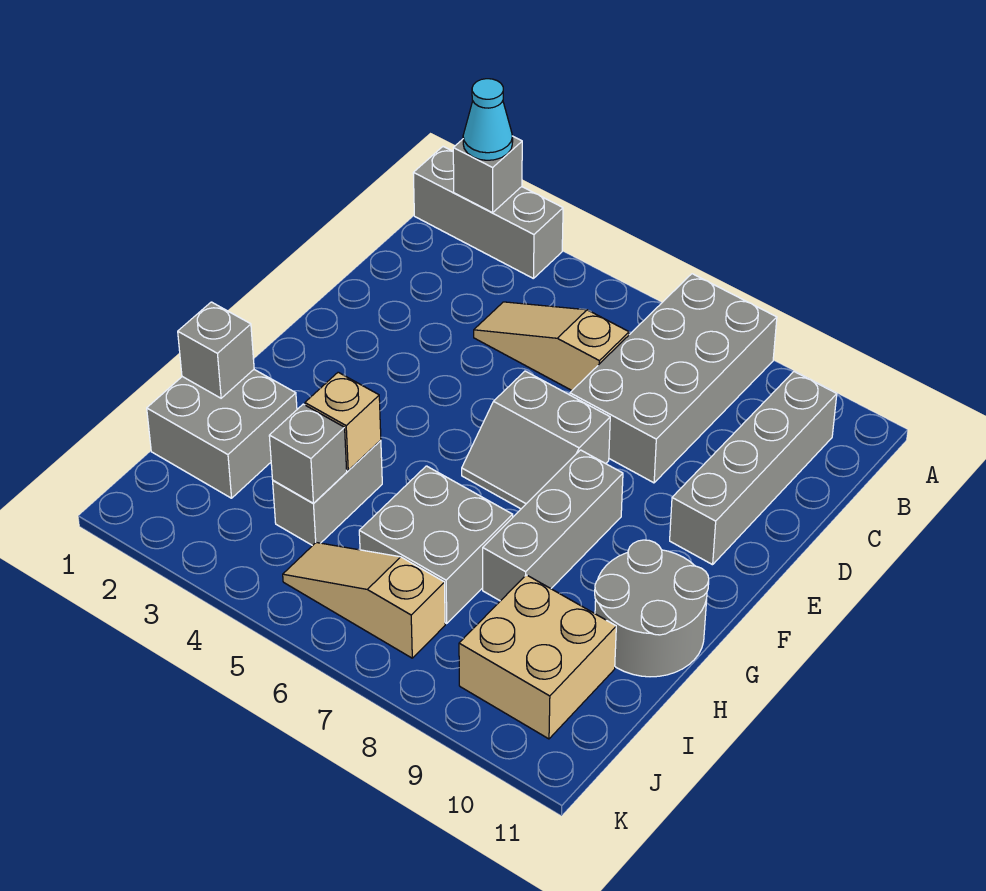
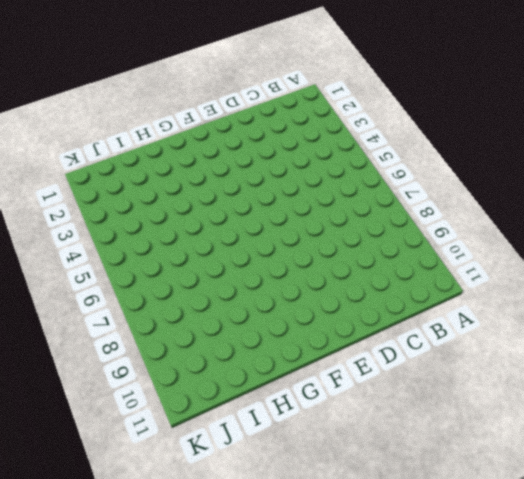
none -> grey brick A1:A3 level 1
none -> grey brick A7:D8 level 1
none -> grey brick B10:E10 level 1

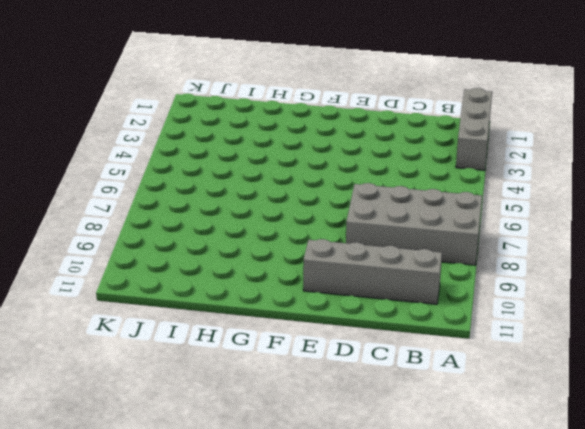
none -> tan slope C4:C6 level 1 top 6
none -> grey slope E6:F7 level 1 top E
none -> grey brick F8:H8 level 1

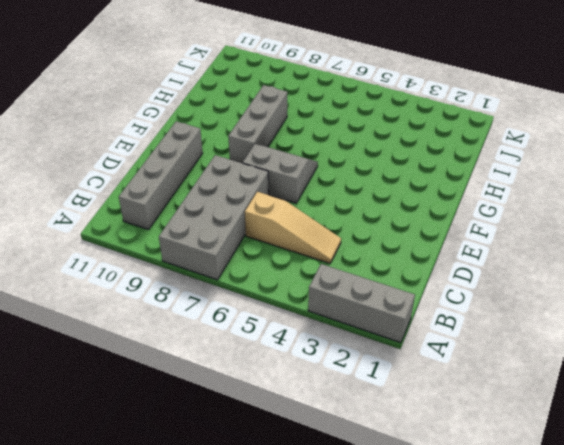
none -> grey round brick G10:H11 level 1
none -> grey brick H1:I2 level 1
none -> grey brick H4:I4 level 1

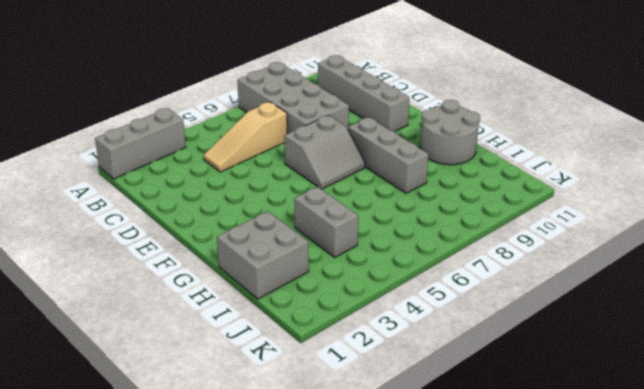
none -> grey brick H6:I7 level 1
none -> tan brick I9:J10 level 1
none -> tan slope J5:J7 level 1 top 7

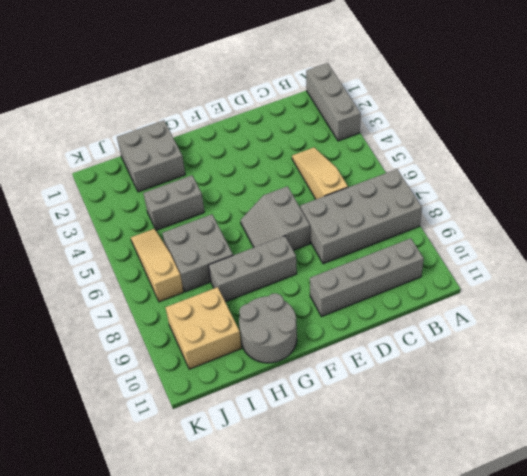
none -> grey brick A2 level 2
none -> grey brick H1 level 2
none -> tan brick H4 level 2

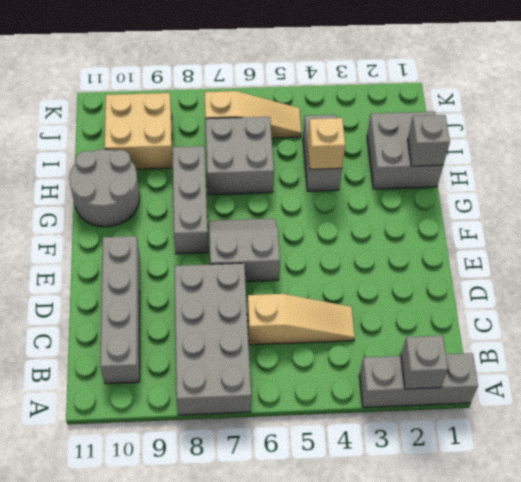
none -> grey brick I4 level 2
none -> cyan cone A2 level 3

